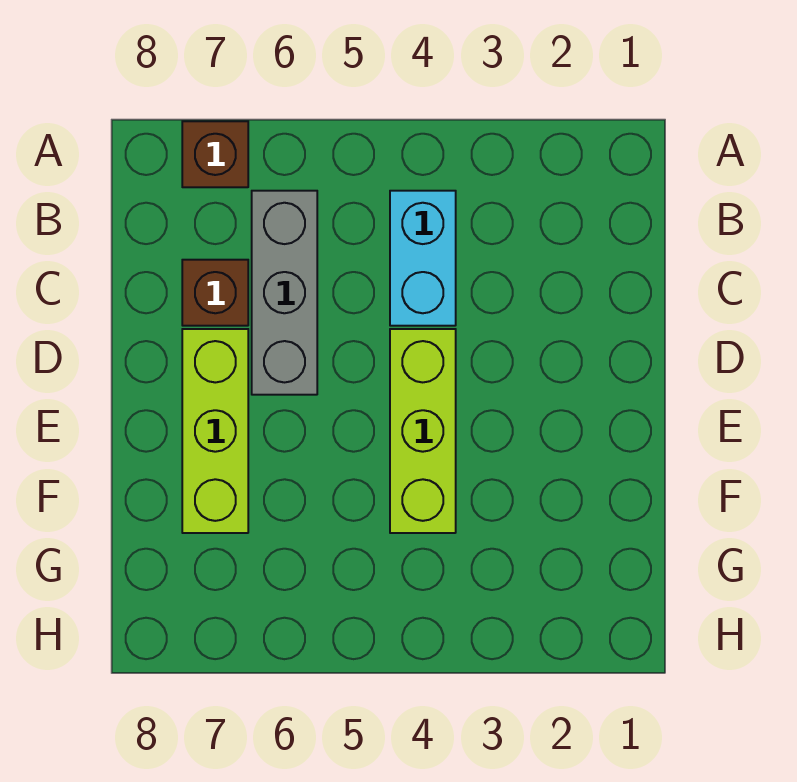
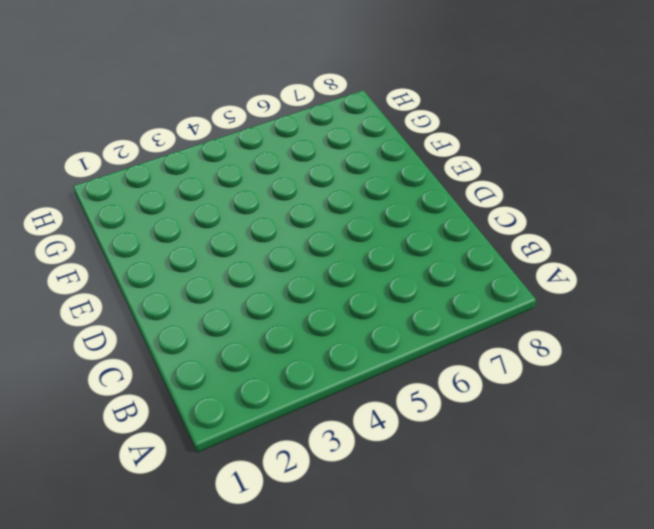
none -> brown brick A7 level 1
none -> cyan brick B4:C4 level 1

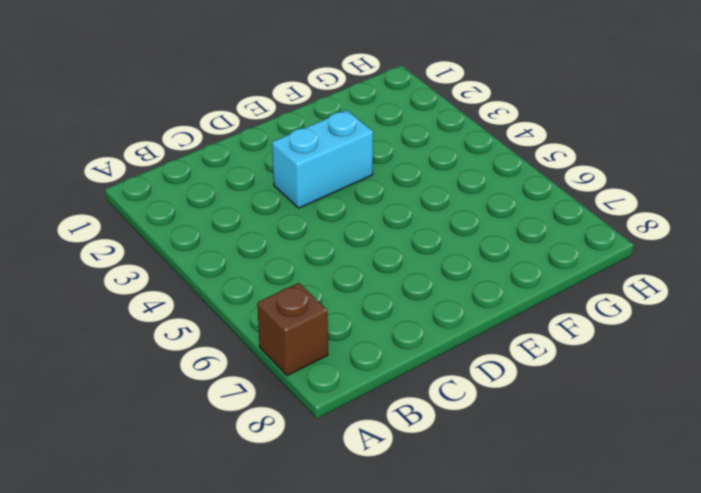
cyan brick D3:E3 level 1 -> cyan brick B4:C4 level 1
none -> grey brick B6:D6 level 1
none -> brown brick C7 level 1

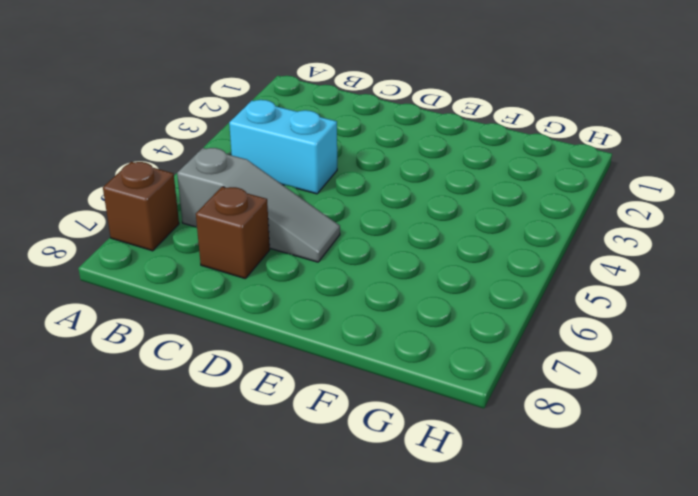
grey slope B6:D6 level 1 top B -> grey brick B6:D6 level 1
none -> lime brick D4:F4 level 1
none -> lime brick D7:F7 level 1

